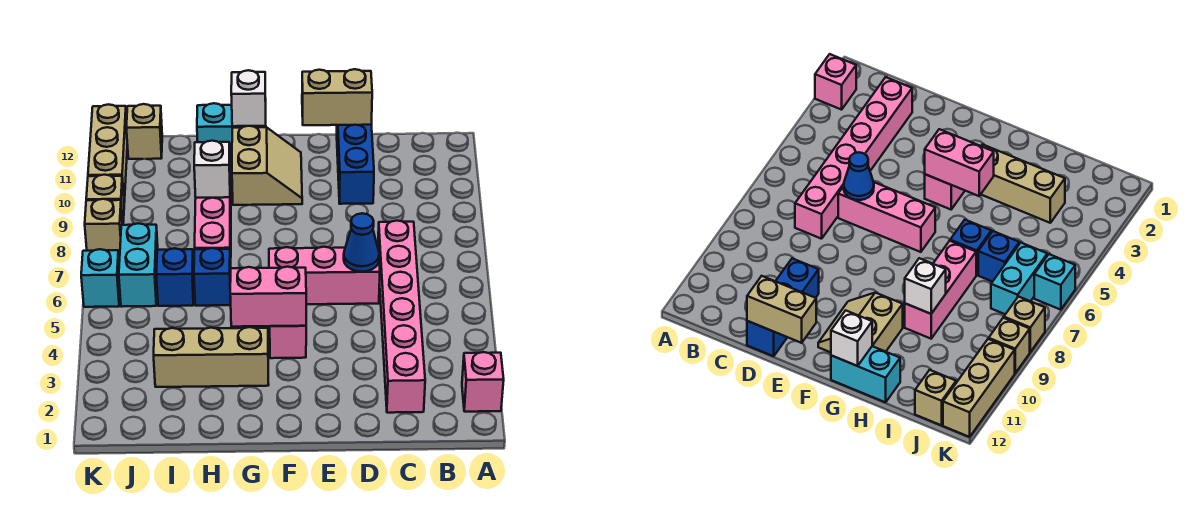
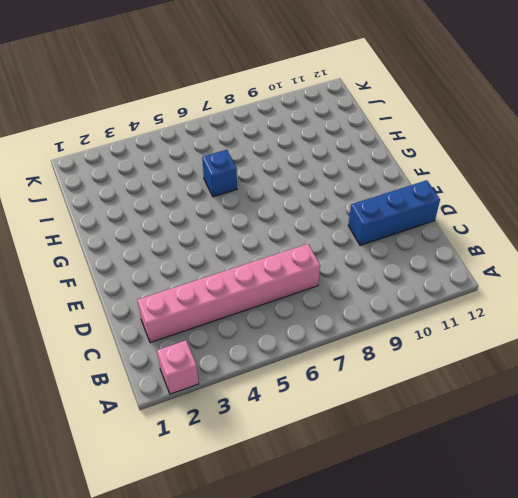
none -> pink brick D6:F6 level 1
none -> pink brick F4 level 1
none -> tan slope F10:G11 level 1 top G

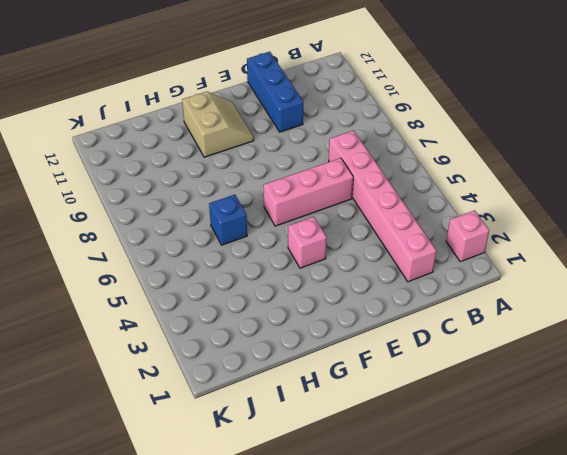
none -> tan brick G3:I3 level 1
none -> cyan brick G12:H12 level 1
none -> pink brick H7:H9 level 1

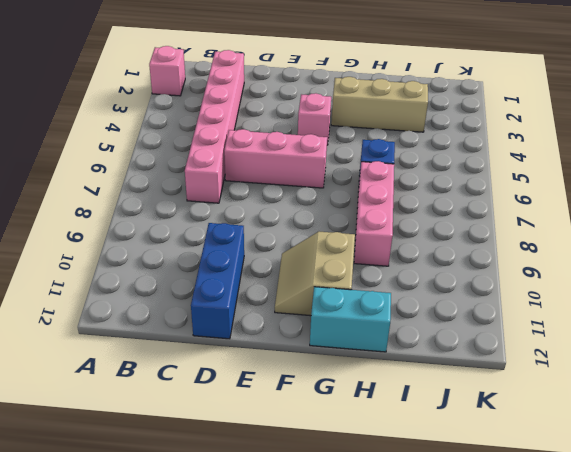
none -> blue brick I6 level 1
none -> cyan brick J6:J7 level 1
none -> tan brick J12 level 1

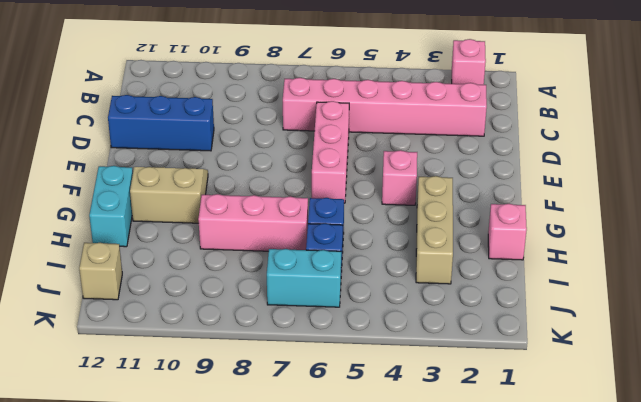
pink brick H1 level 1 -> none
none -> cyan brick K6 level 1
none -> tan brick K8 level 1
none -> tan brick K9 level 1

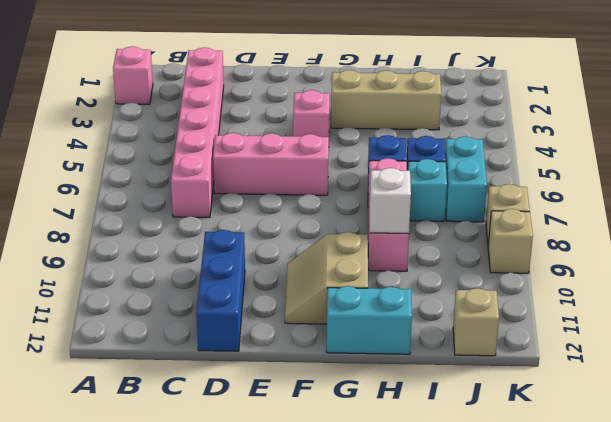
cyan brick I7 level 1 -> cyan brick K6 level 1
none -> tan brick K10:K12 level 1
none -> blue cone D6 level 2
none -> tan brick D12:E12 level 2

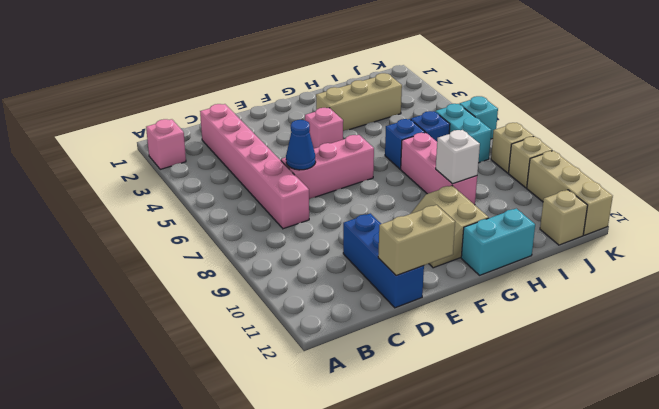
none -> pink brick F4:G4 level 2
none -> white brick G12 level 2

